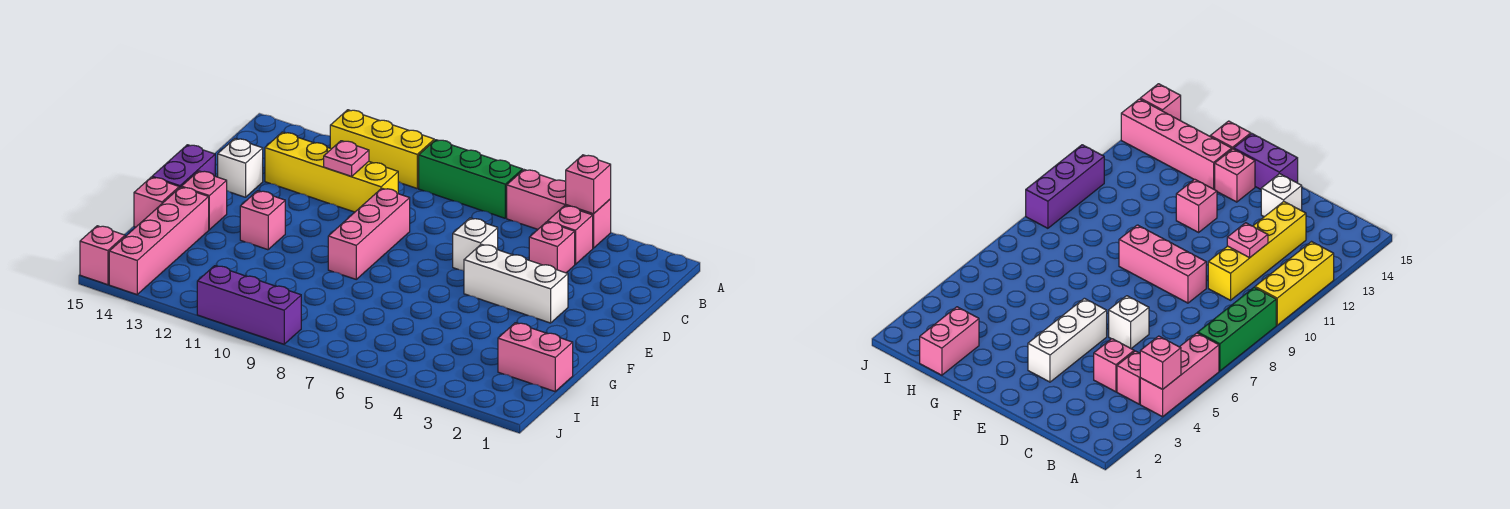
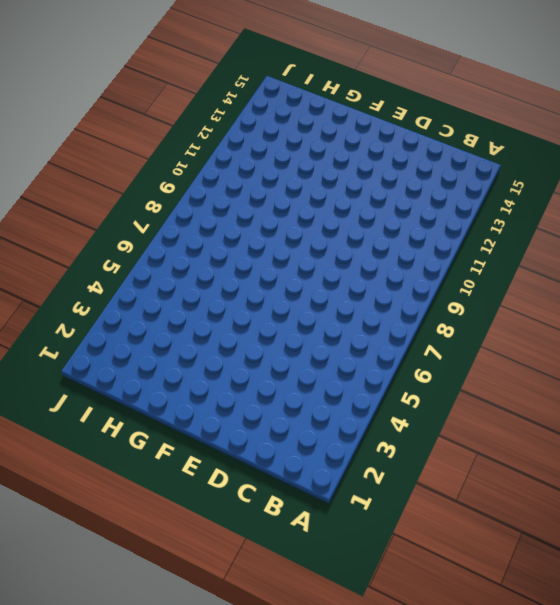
none -> pink brick A4:A6 level 1
none -> green brick A7:A9 level 1
none -> yellow brick A10:A12 level 1

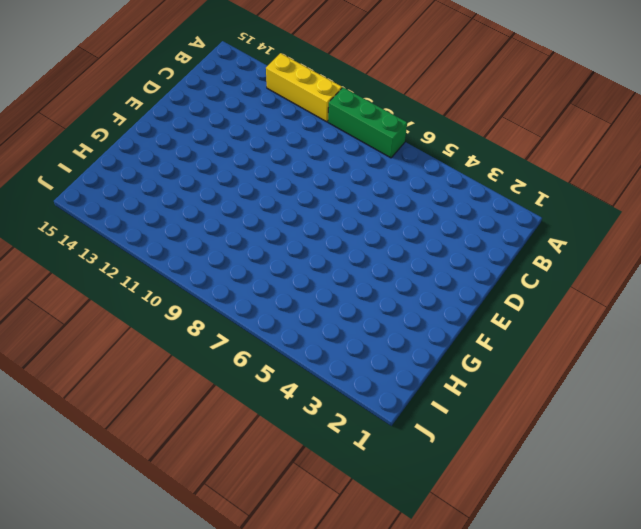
none -> pink brick A4:A6 level 1
none -> pink brick B4 level 1
none -> pink brick C4 level 1

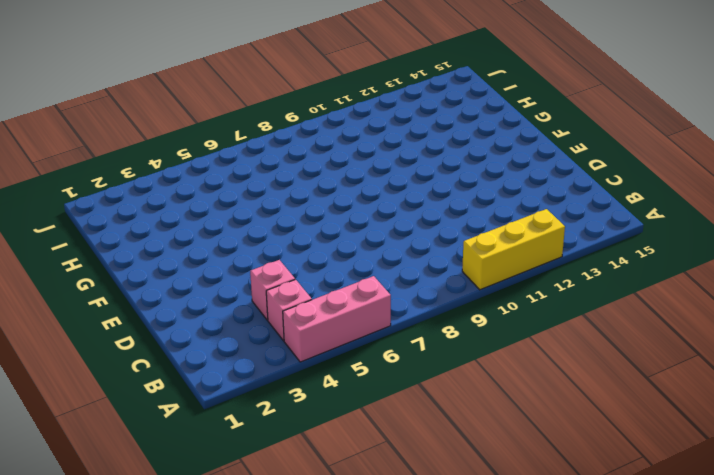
none -> green brick A7:A9 level 1
none -> yellow brick C10:C13 level 1
none -> white brick D6 level 1

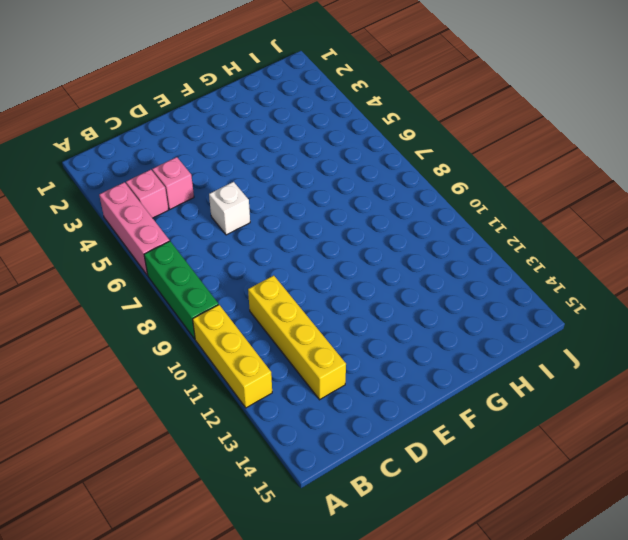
none -> pink brick D9:F9 level 1
none -> white brick D14 level 1
none -> white brick E3:E5 level 1

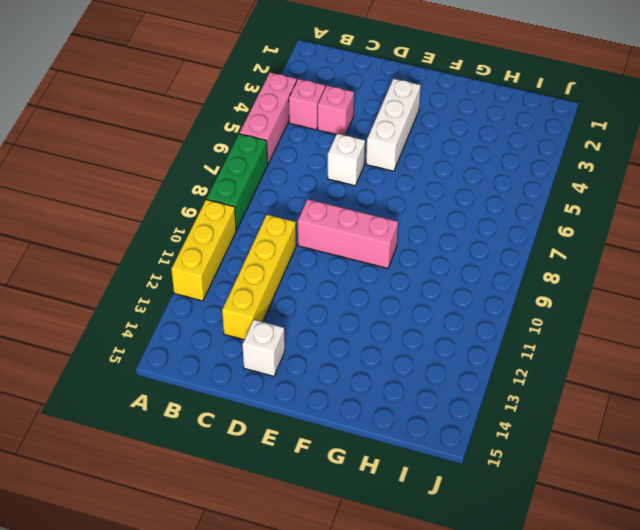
none -> purple brick E15:F15 level 1
none -> pink brick F12 level 1
none -> pink brick F14 level 1

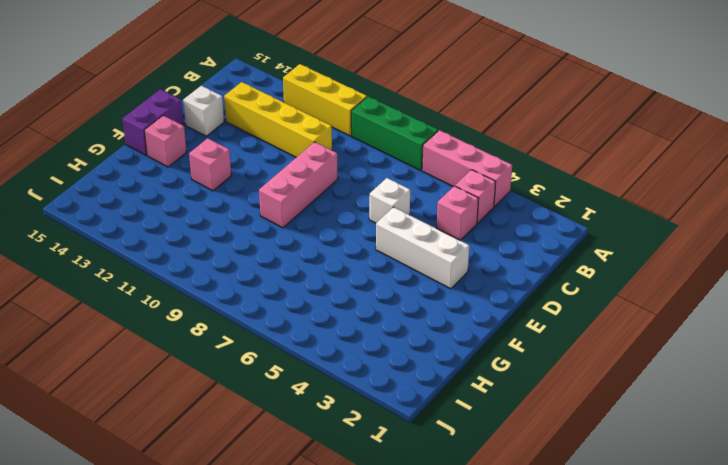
none -> pink brick G14:J14 level 1
none -> pink brick G15 level 1
none -> pink brick H1:H2 level 1

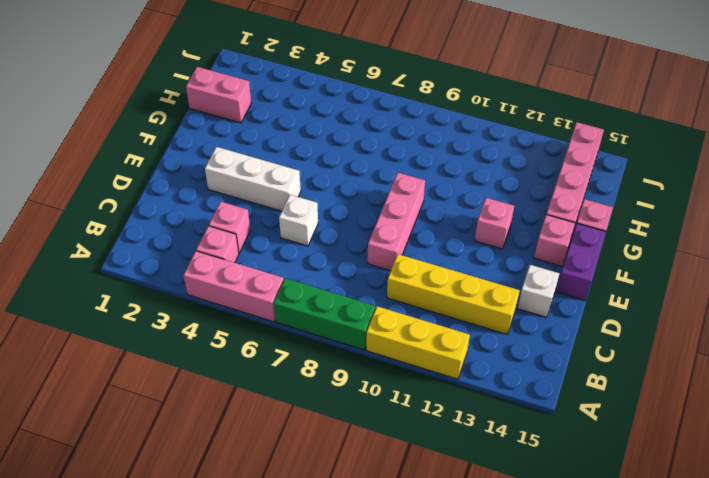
none -> purple brick J9:J11 level 1
none -> pink brick J15 level 1
none -> pink brick A4 level 2

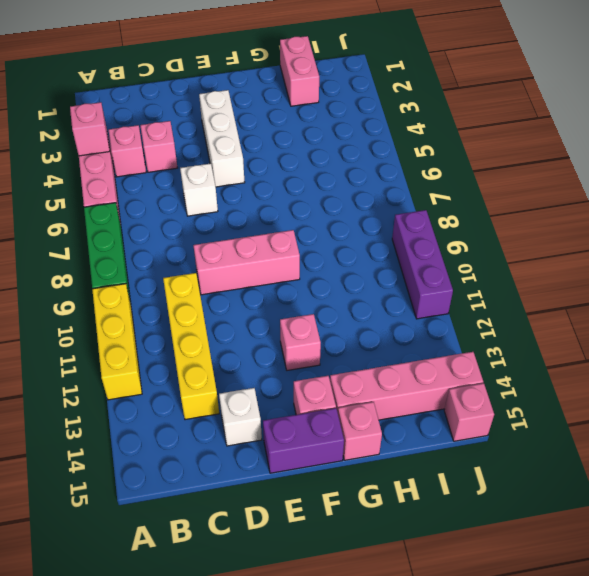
none -> pink plate C11 level 2

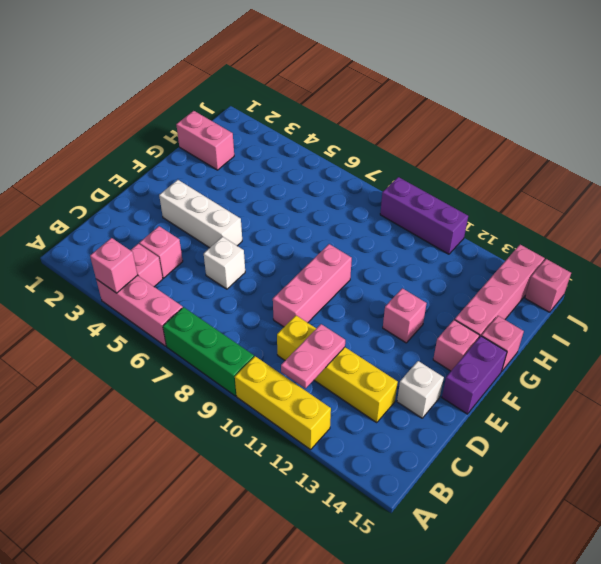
pink plate B11:C11 level 2 -> pink plate C11 level 2

